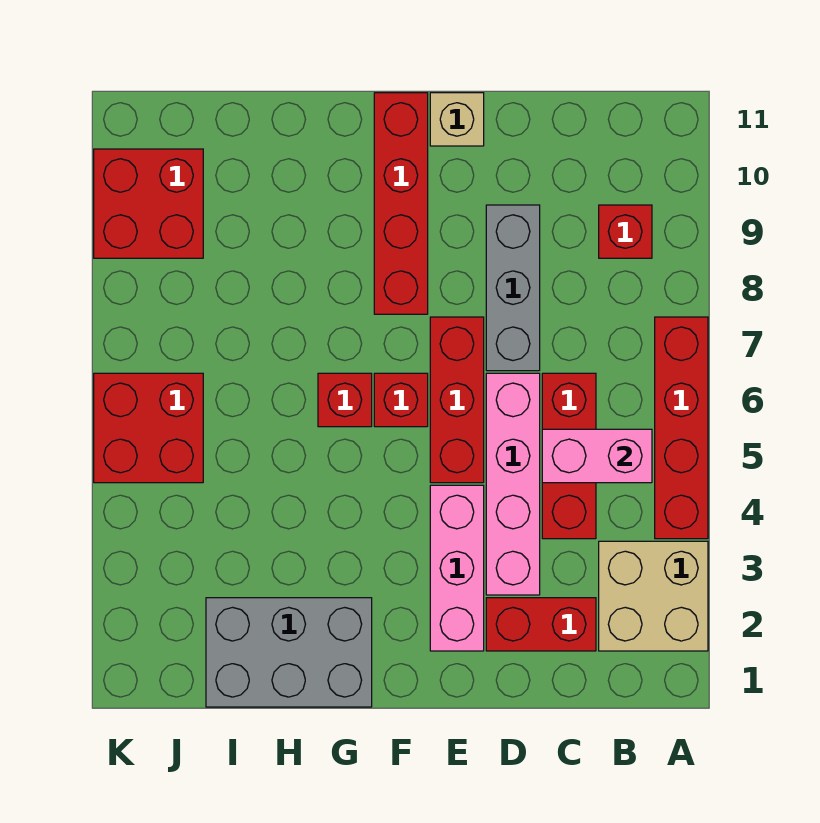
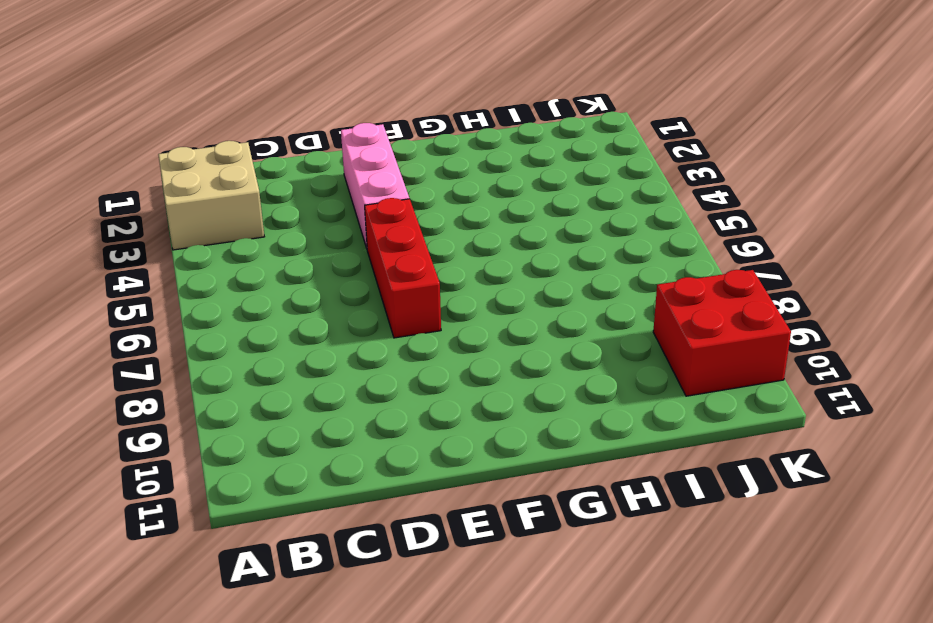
none -> red brick A4:A7 level 1
none -> red brick B9 level 1
none -> red brick C2:D2 level 1

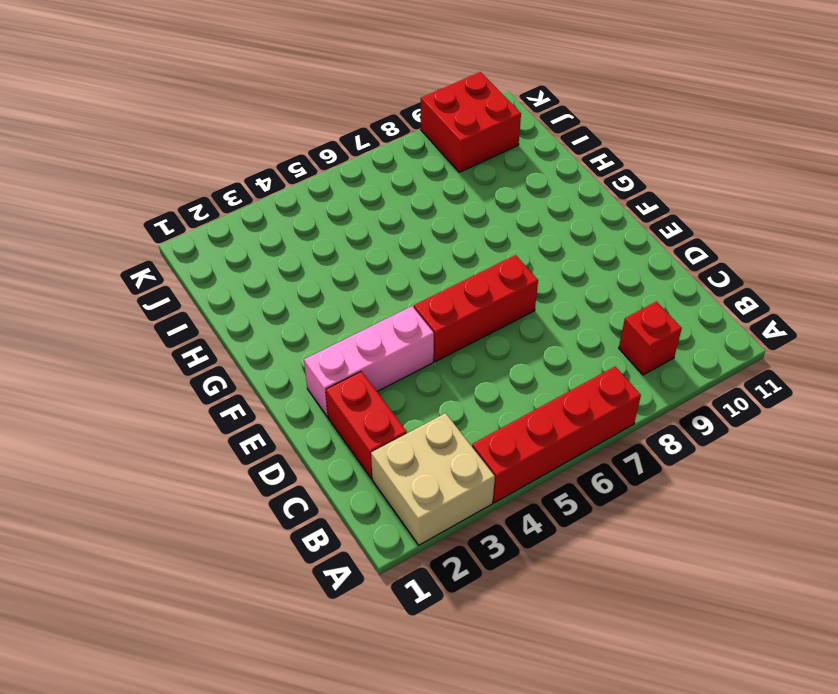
none -> red brick C4:C6 level 1
none -> pink brick D3:D6 level 1
none -> grey brick D7:D9 level 1

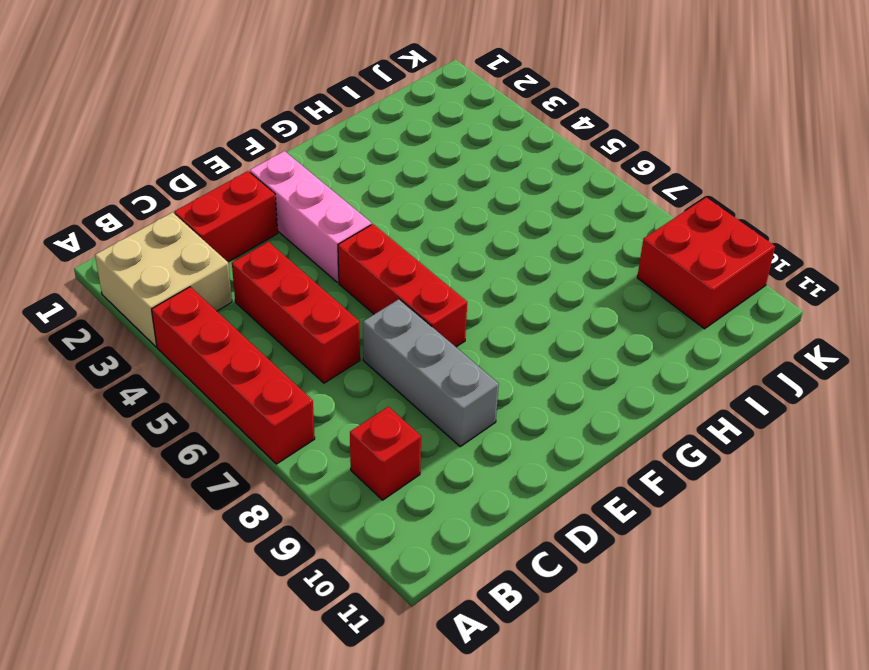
none -> pink brick D3:D6 level 1
none -> tan brick E11 level 1
none -> red brick F6 level 1

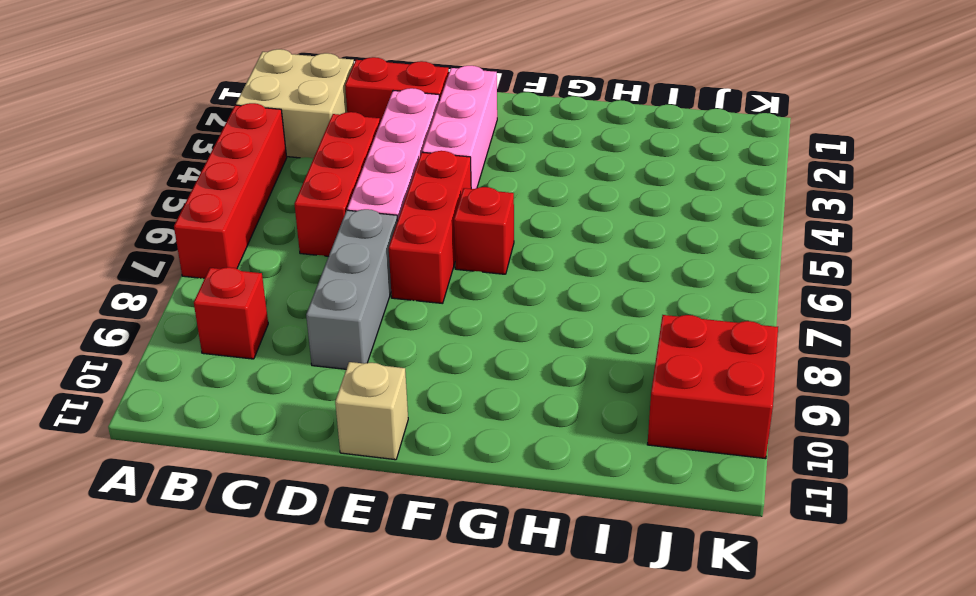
none -> red brick F8:F11 level 1
none -> grey brick G1:I2 level 1
none -> red brick G6 level 1

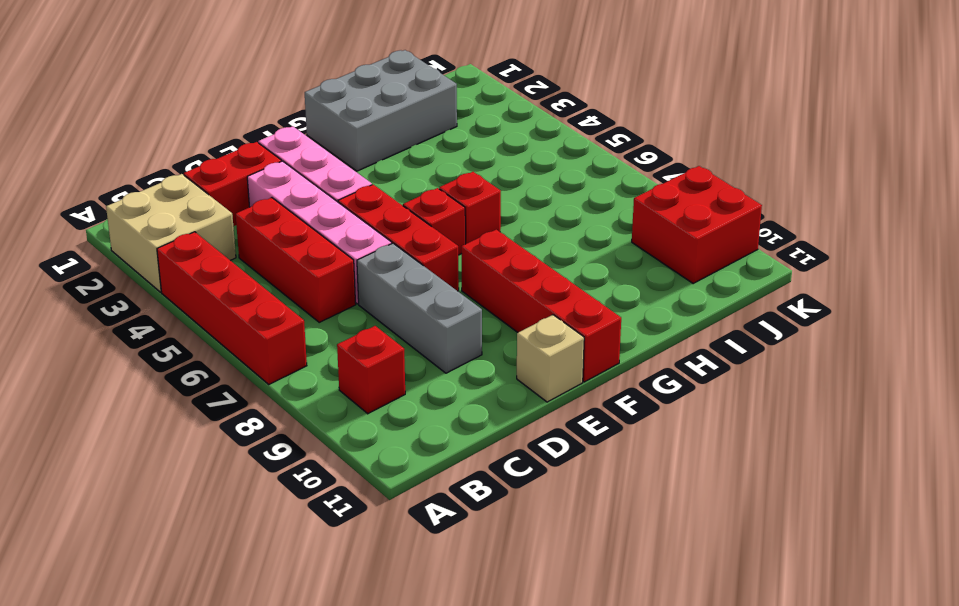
none -> red brick J5:K6 level 1
none -> pink brick B5:C5 level 2

